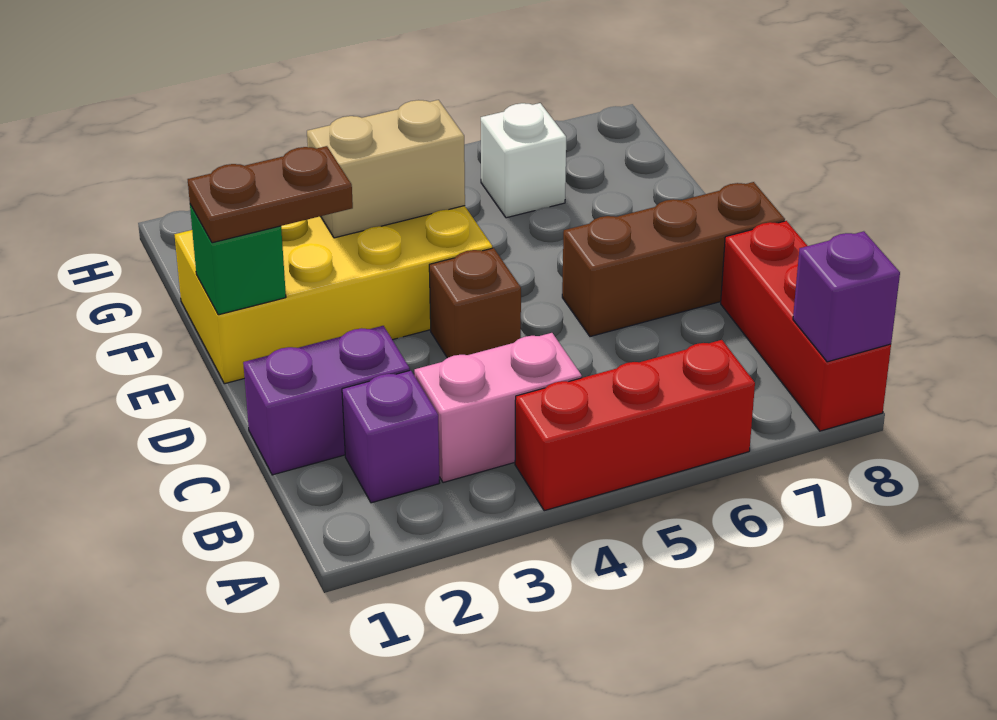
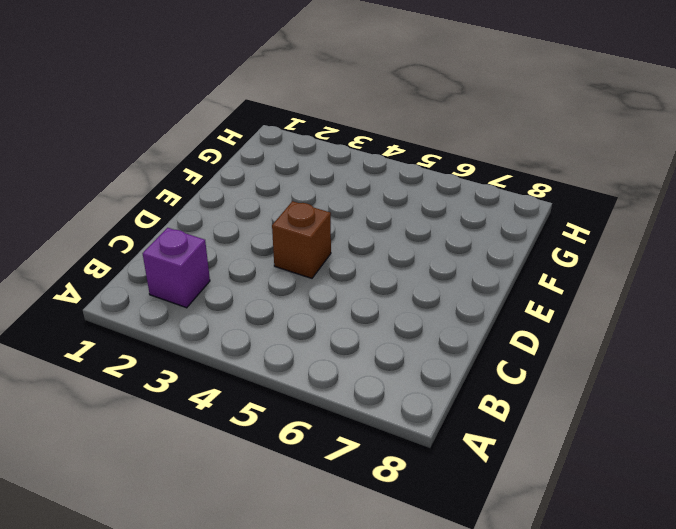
none -> red brick A4:A6 level 1
none -> red brick A8:C8 level 1
none -> pink brick B3:B4 level 1

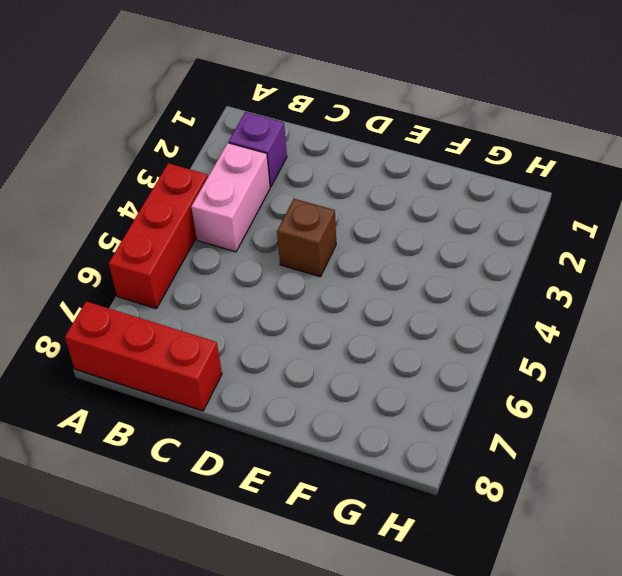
none -> purple brick C1:C2 level 1
none -> brown brick D6:D8 level 1
none -> yellow brick E1:F4 level 1

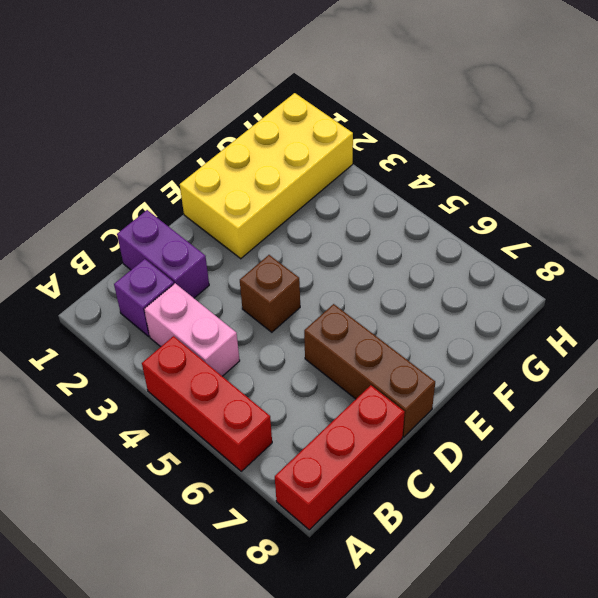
yellow brick E1:H2 level 1 -> yellow brick E1:F4 level 1
none -> white brick G6 level 1
none -> purple brick A8 level 2
none -> green brick E1 level 2

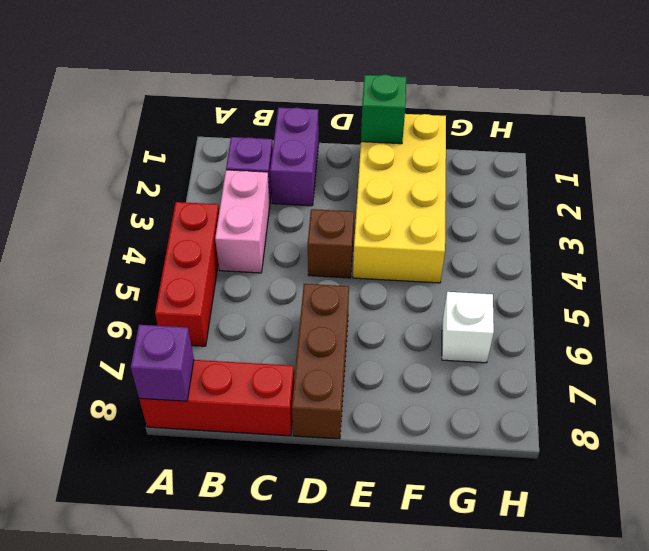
none -> tan brick F3:F4 level 2
none -> brown plate E1:E2 level 3

